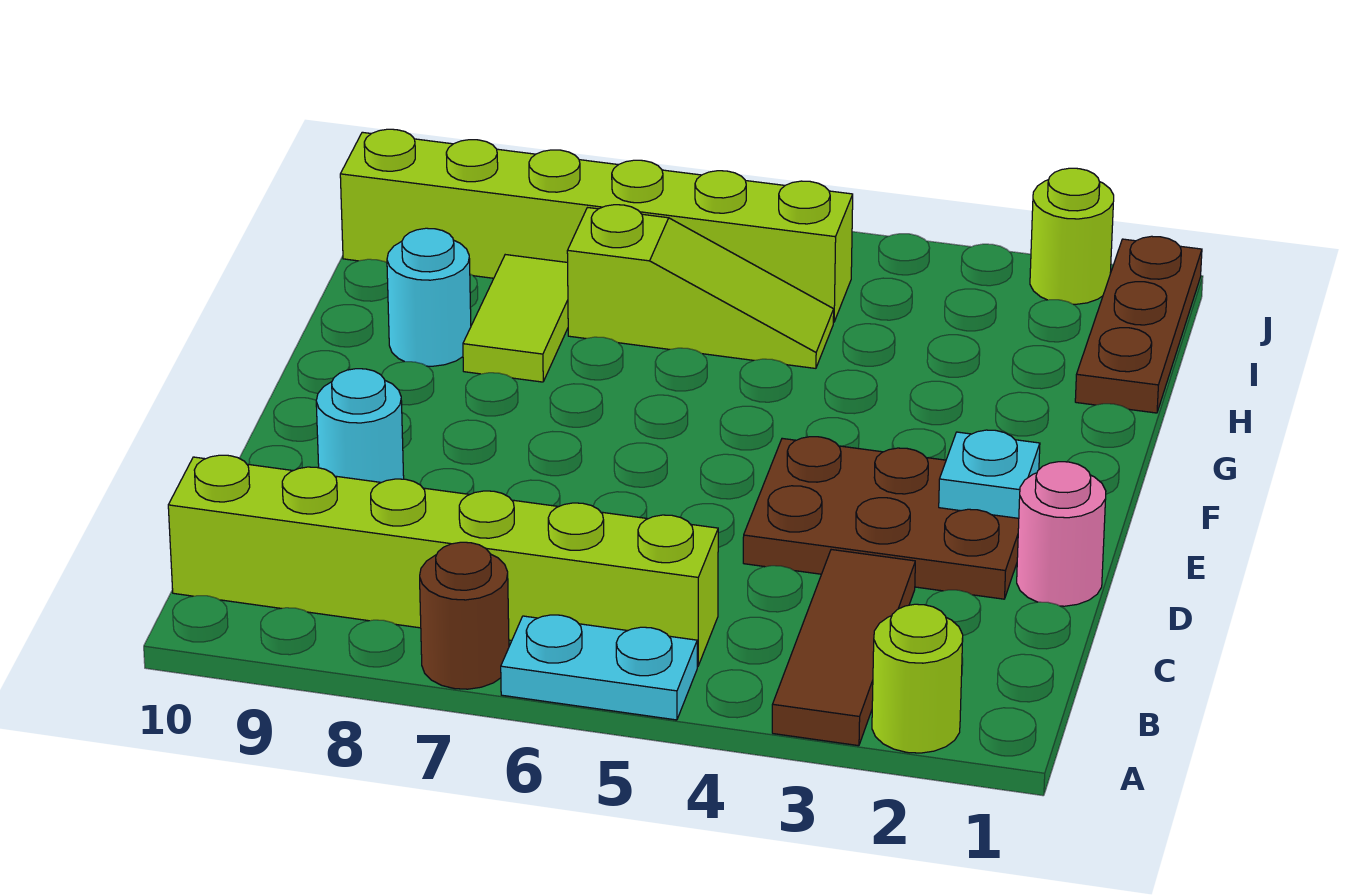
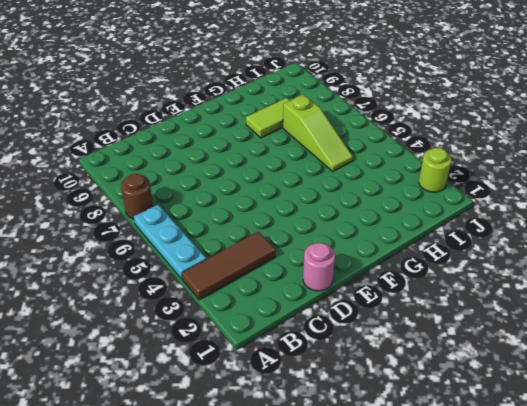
cyan plate A4:A6 level 1 -> cyan plate A5:A6 level 1
none -> lime round brick A2 level 1
none -> lime brick B5:B10 level 1
none -> brown plate D2:E4 level 1

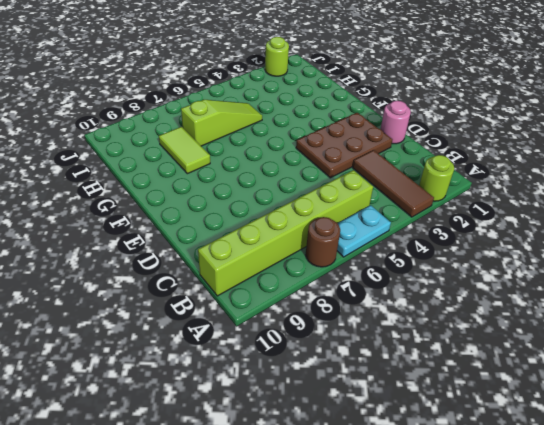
none -> cyan round brick D9 level 1
none -> cyan round brick G9 level 1
none -> brown plate H1:J1 level 1

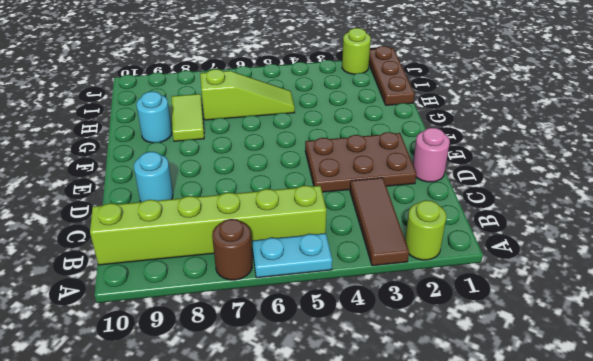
none -> lime brick I5:I10 level 1
none -> cyan plate E2 level 2

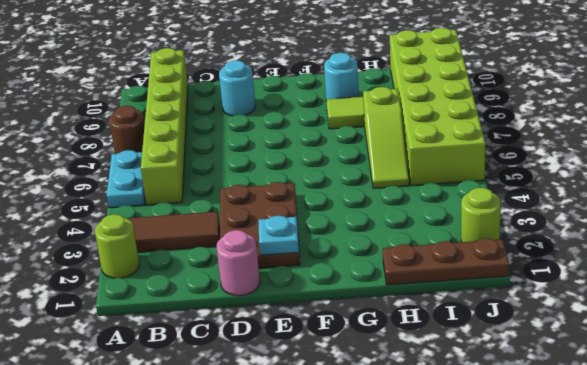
lime brick I5:J10 level 1 -> lime brick I5:I10 level 1

